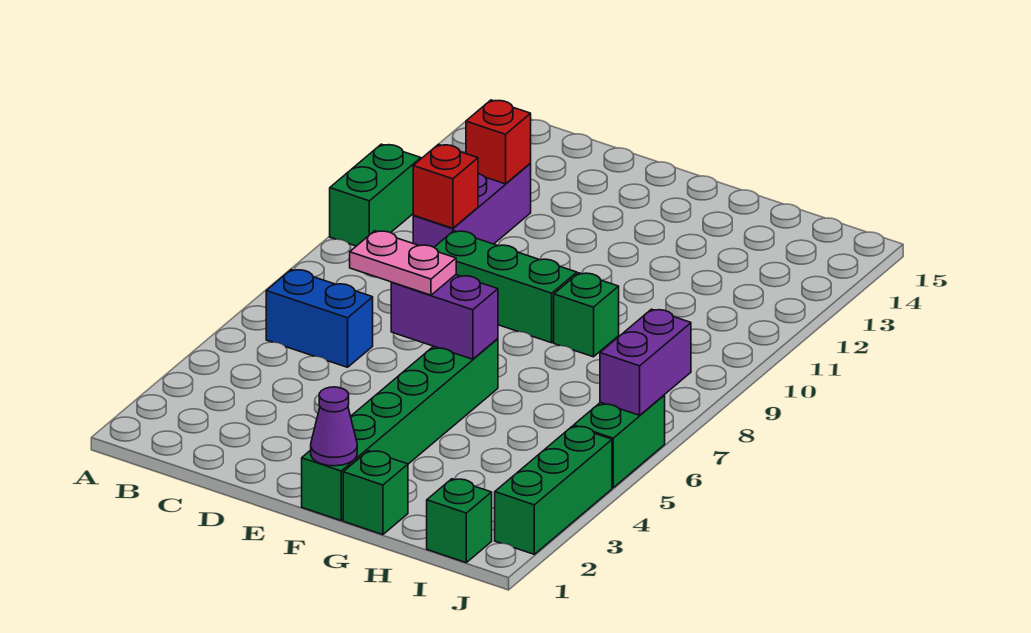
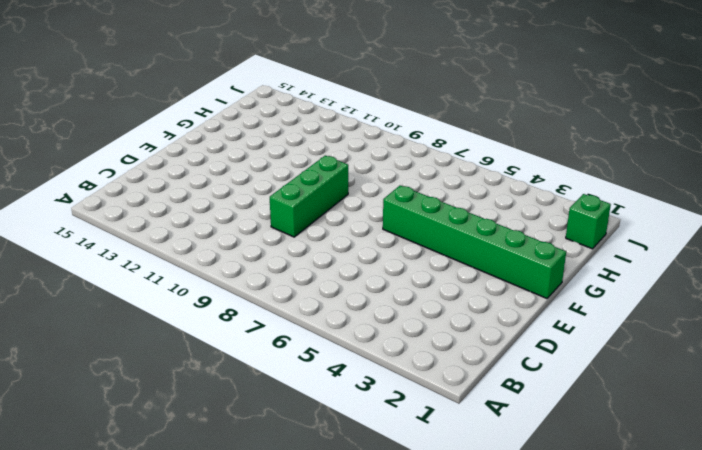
none -> green brick A10:A11 level 1
none -> blue brick B6:C6 level 1
none -> purple brick C10:C12 level 1

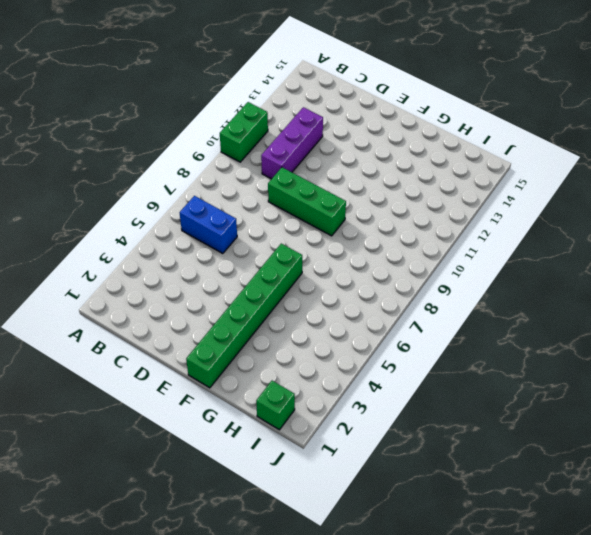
none -> green brick G1 level 1
none -> green brick G9 level 1
none -> green brick J2:J4 level 1

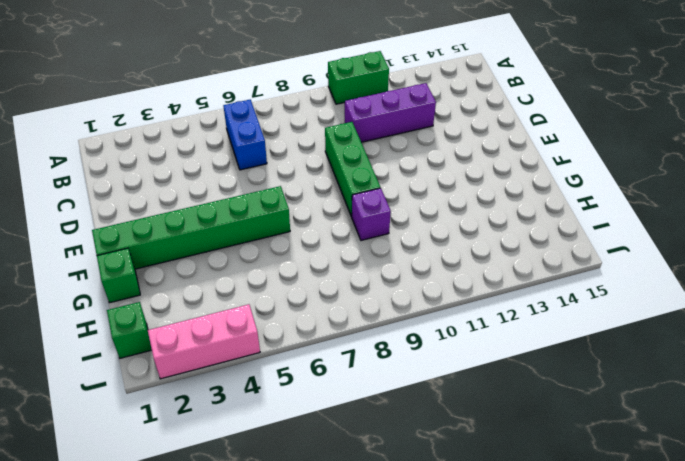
purple brick G9 level 1 -> green brick G9 level 1
pink brick J2:J4 level 1 -> green brick J2:J4 level 1
none -> green brick J5:J6 level 1
none -> red brick C10 level 2
none -> red brick C12 level 2

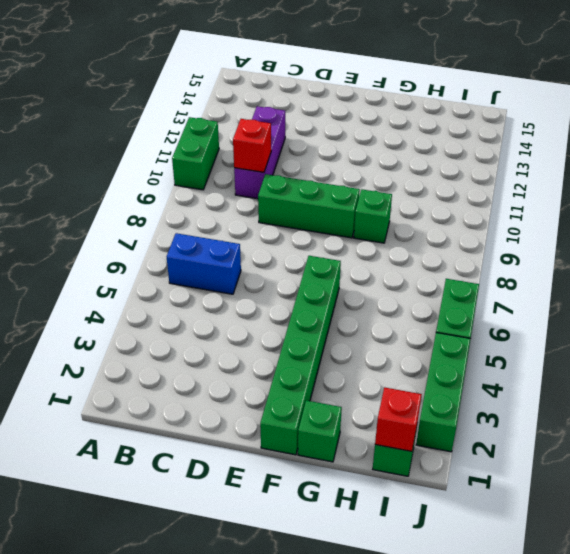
red brick I1 level 2 -> red brick C12 level 2
none -> purple brick E6:F6 level 2
none -> purple cone F1 level 2
none -> purple brick J6:J7 level 2

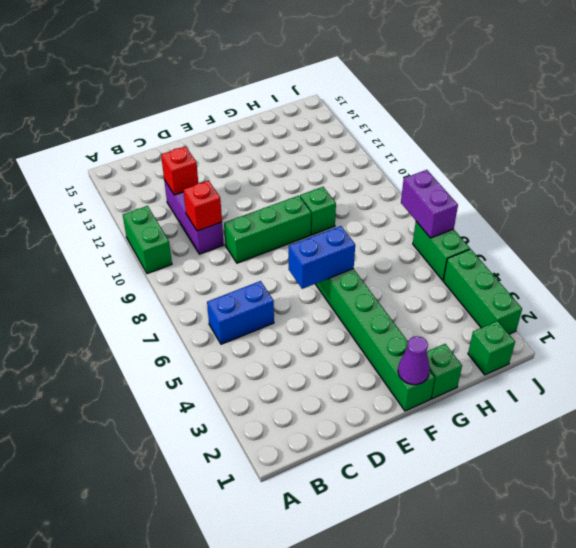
blue brick E6:F6 level 2 -> purple brick E6:F6 level 2
none -> pink plate D6:E6 level 3

